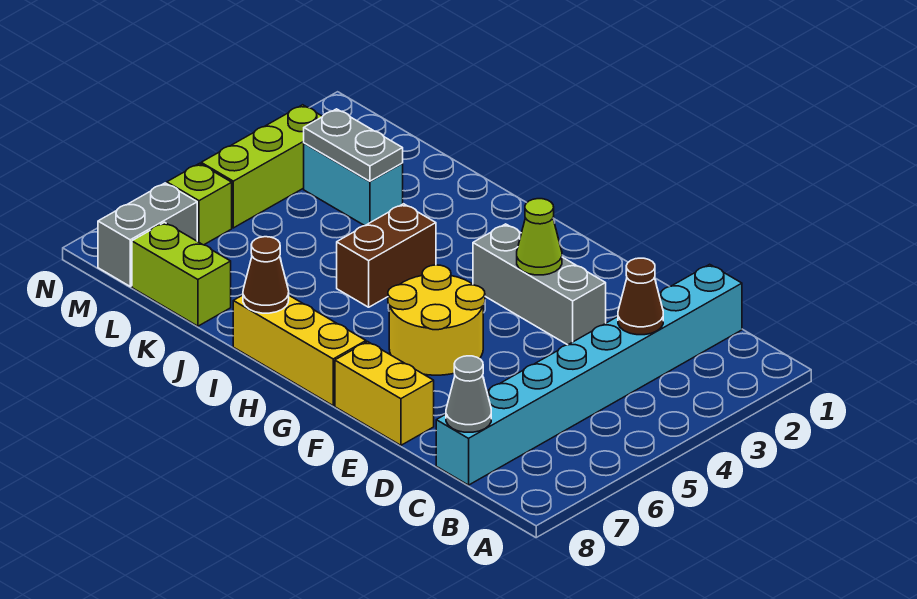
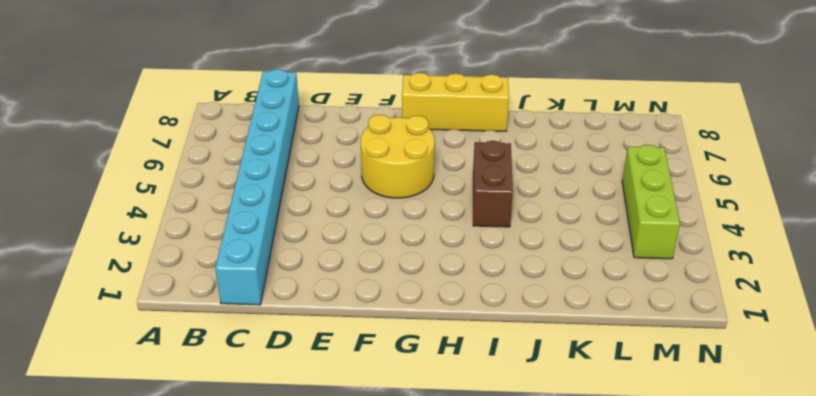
none -> grey brick E3:G3 level 1
none -> yellow brick E8:F8 level 1
none -> cyan brick K3:L3 level 1

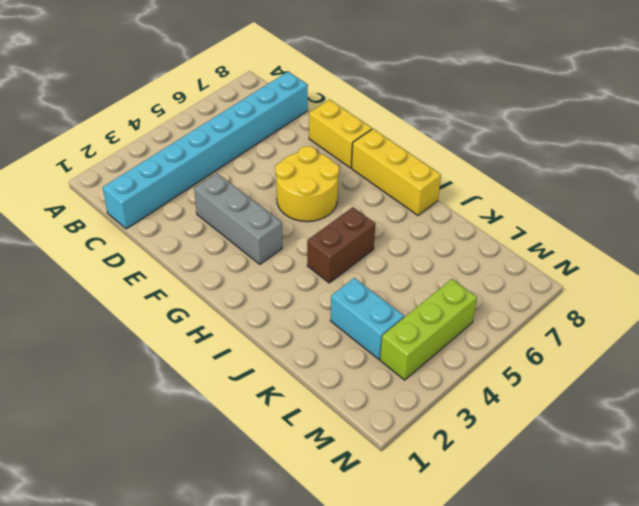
none -> lime brick K8:L8 level 1
none -> lime brick M6 level 1
none -> grey brick M7:M8 level 1

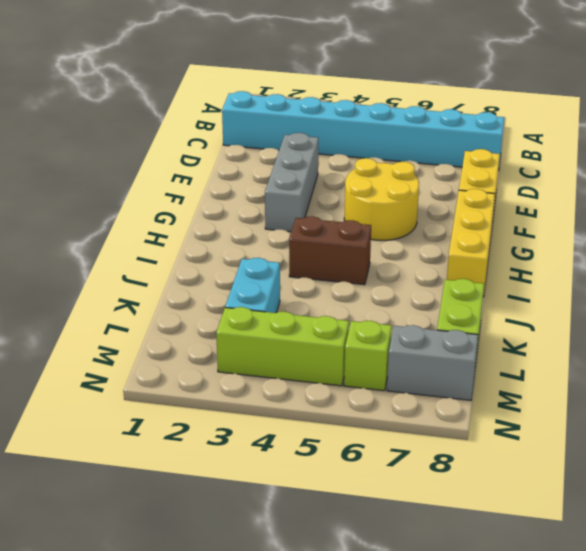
none -> brown cone C3 level 2
none -> grey cone C8 level 2
none -> lime cone F3 level 2

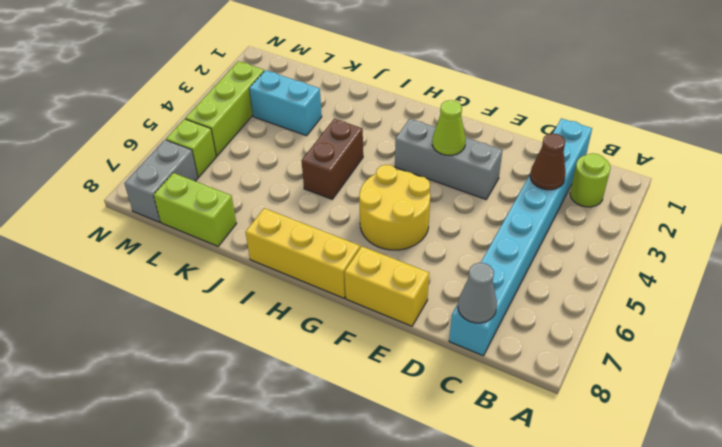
lime round brick B2 level 1 -> none
none -> brown cone I8 level 2
none -> grey plate K3:L3 level 2

